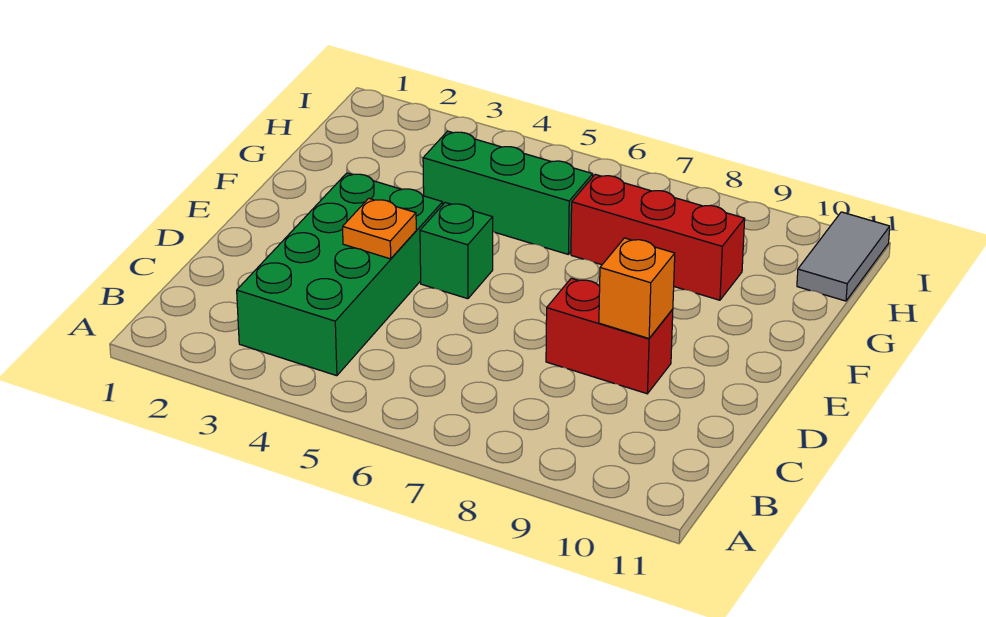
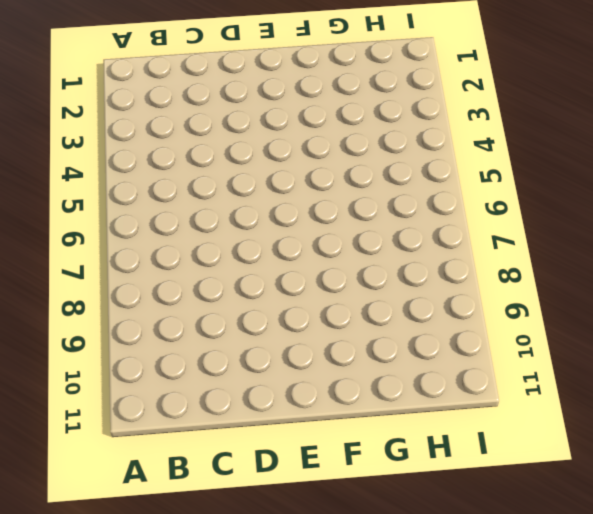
none -> green brick B3:E4 level 1
none -> red brick D8:D9 level 1

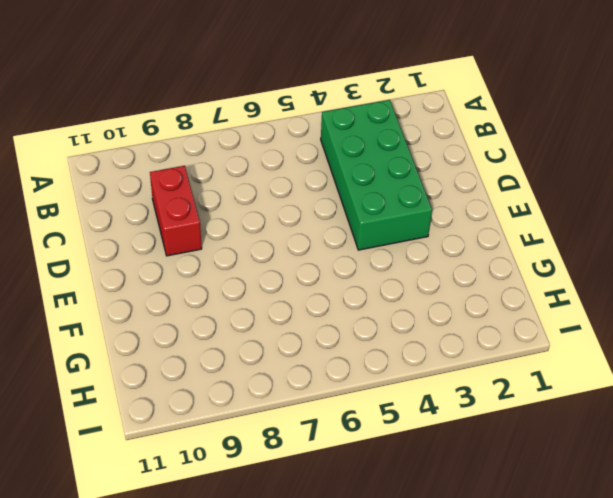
red brick C9:D9 level 1 -> red brick D8:D9 level 1
none -> green brick E5 level 1
none -> green brick G4:G6 level 1

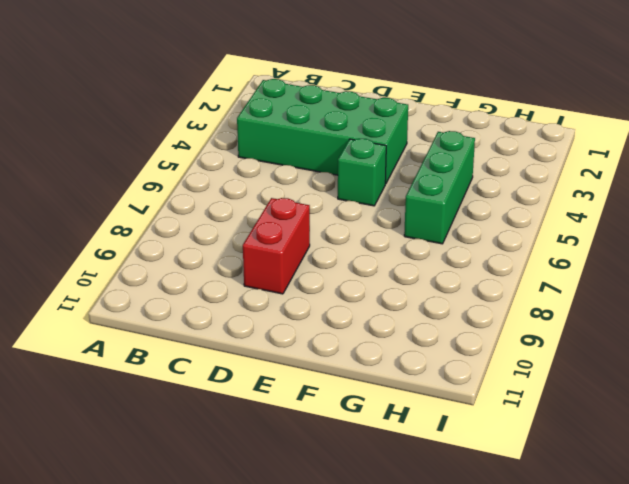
none -> red brick G7:G9 level 1
none -> grey tile H11:I11 level 1

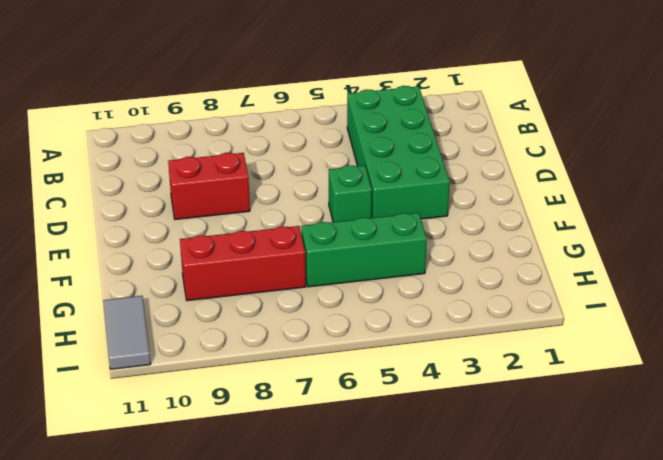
none -> orange plate D4 level 2
none -> orange brick D9 level 2

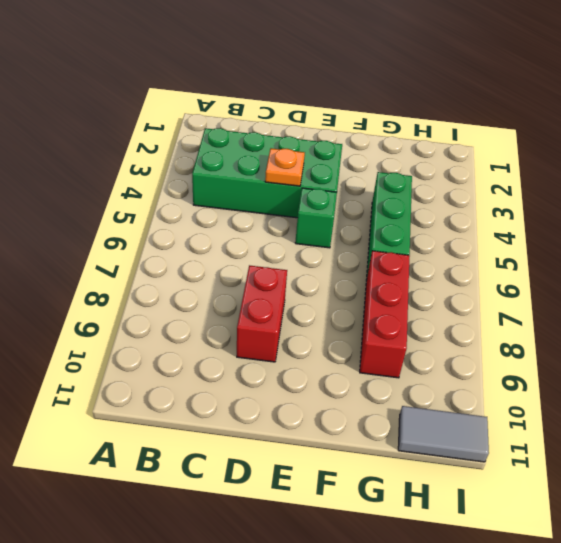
none -> orange brick D9 level 2

